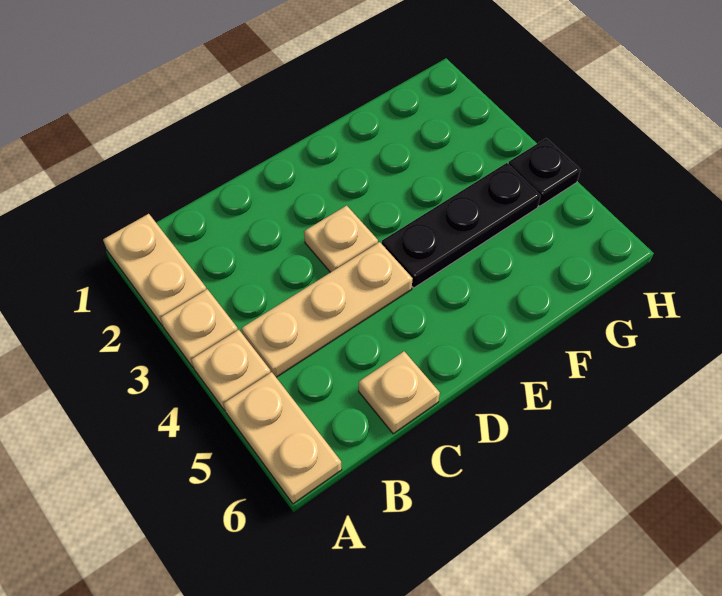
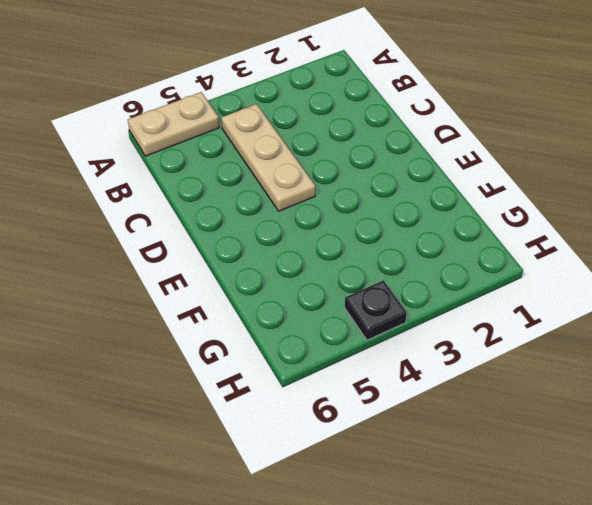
none -> tan plate A1:A2 level 1
none -> tan plate A3 level 1

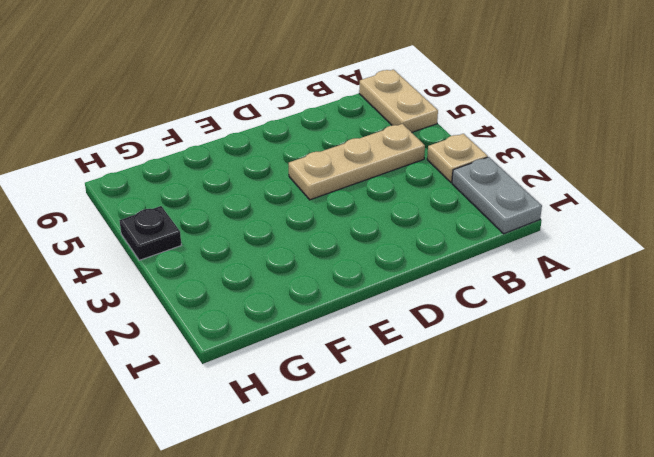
grey plate A1:A2 level 1 -> tan plate A1:A2 level 1
none -> tan plate A4 level 1
none -> tan plate C6 level 1

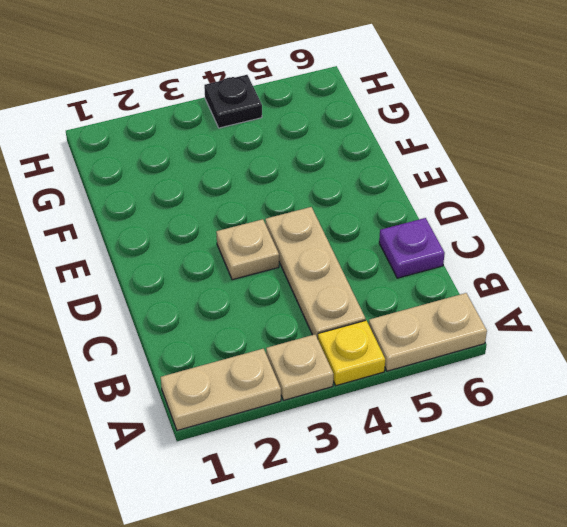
yellow plate A4 level 1 -> tan plate A4 level 1
purple plate C6 level 1 -> tan plate C6 level 1
none -> black plate E4:G4 level 1

